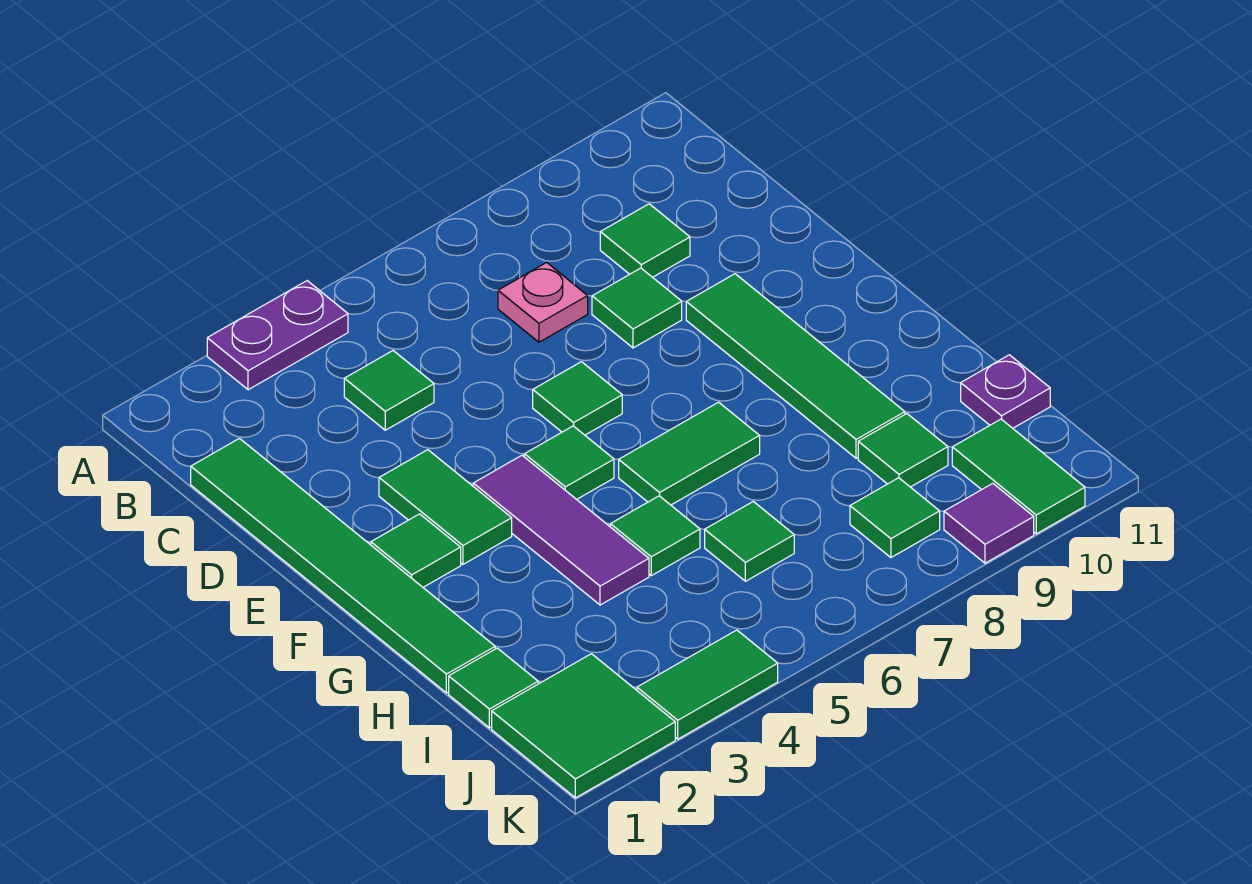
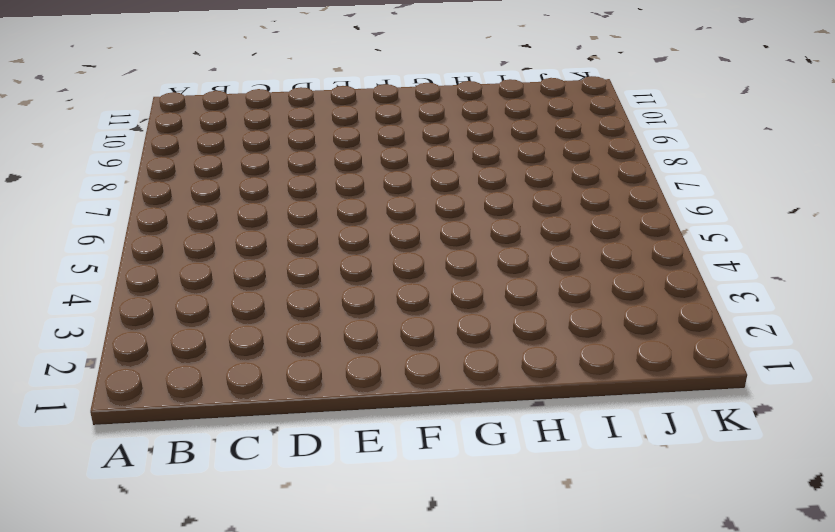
none -> purple plate A3:A4 level 1
none -> green tile C1:H1 level 1
none -> green tile C4 level 1

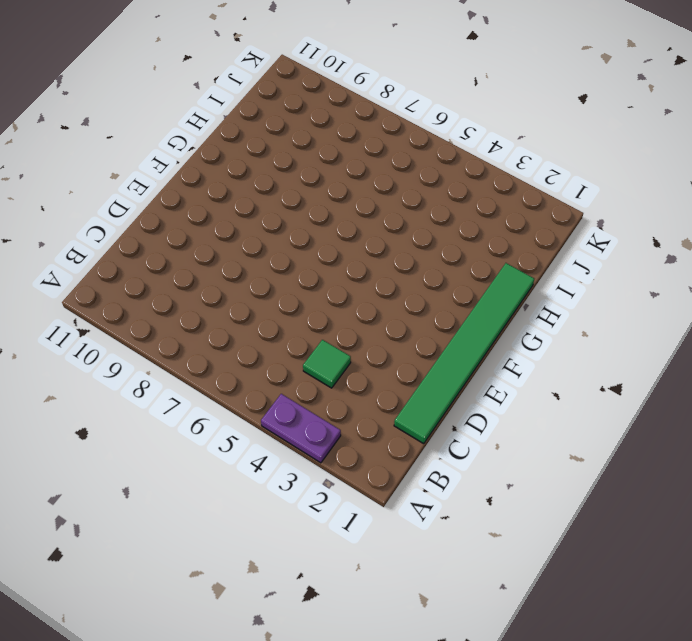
none -> pink plate C7 level 1
none -> green tile C9 level 1
none -> green tile D8 level 1

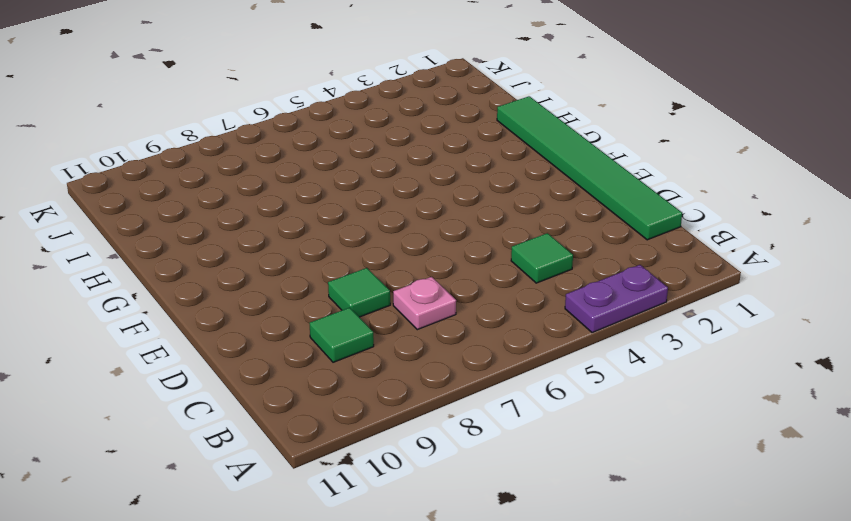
none -> green tile E3:F3 level 1
none -> green tile E6 level 1
none -> green tile E9:H9 level 1

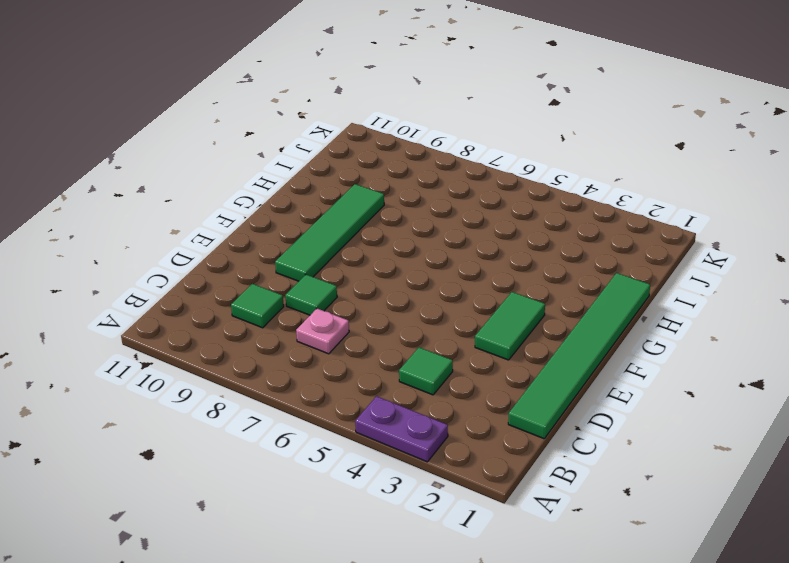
none -> green tile E6 level 1
none -> green tile F2 level 1
none -> purple tile F4:H4 level 1

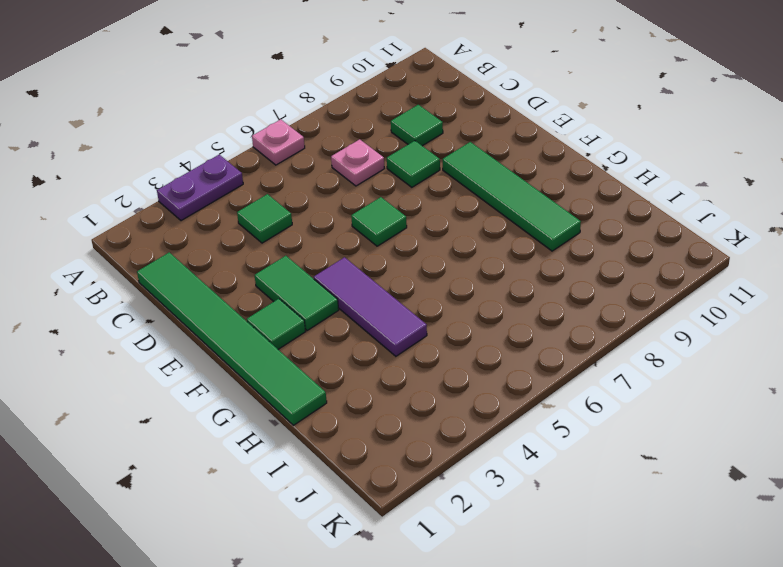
pink plate A6 level 1 -> none
none -> green tile F5 level 1
none -> green tile G6:G7 level 1
none -> green tile H5 level 1

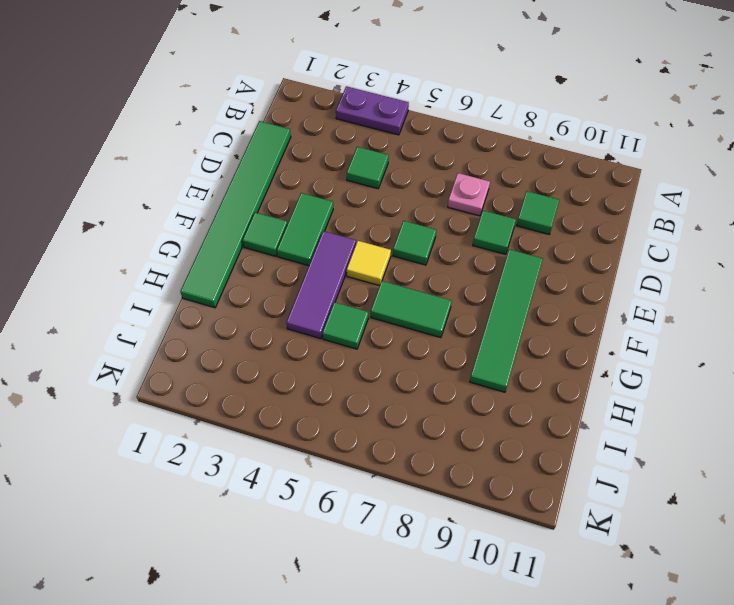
yellow tile F5 level 1 -> green tile F5 level 1
none -> green tile I1 level 1
none -> green tile I6 level 1
none -> green tile I9 level 1

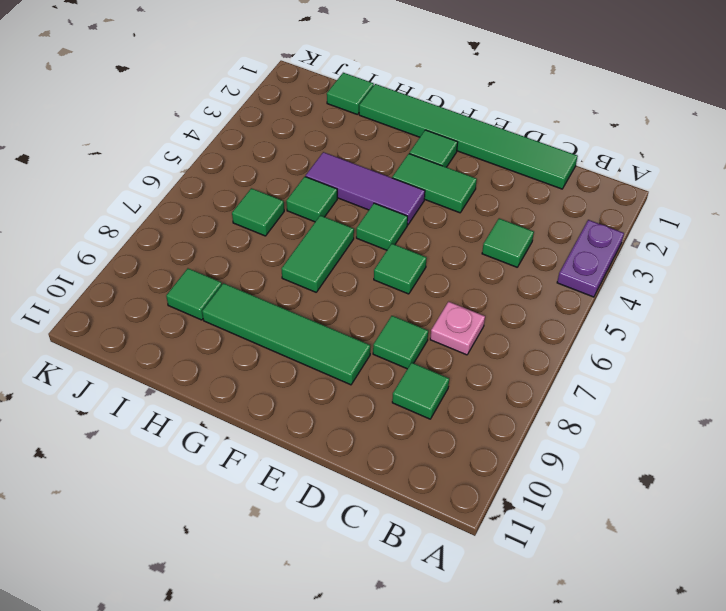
none -> purple plate I11 level 1
none -> green tile J1:K2 level 1
none -> green tile J8 level 1

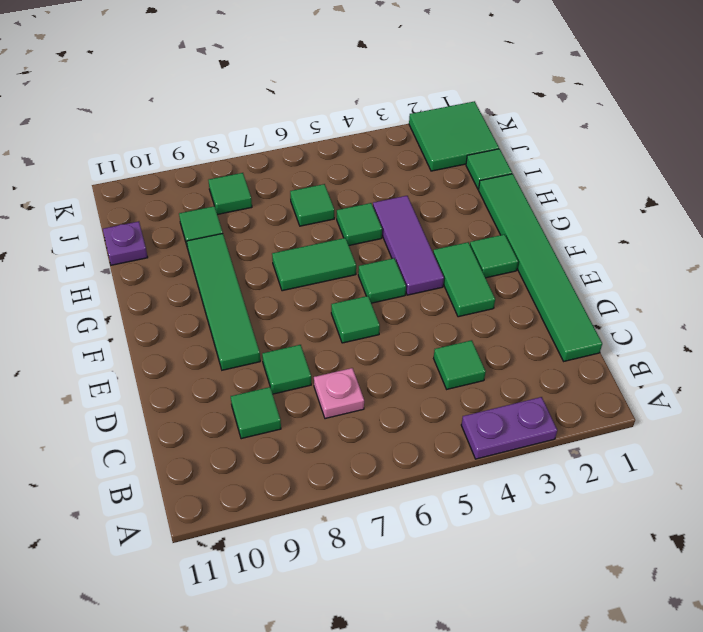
none -> green tile J10:K10 level 1
none -> green tile K3:K4 level 1
none -> purple tile K9 level 1

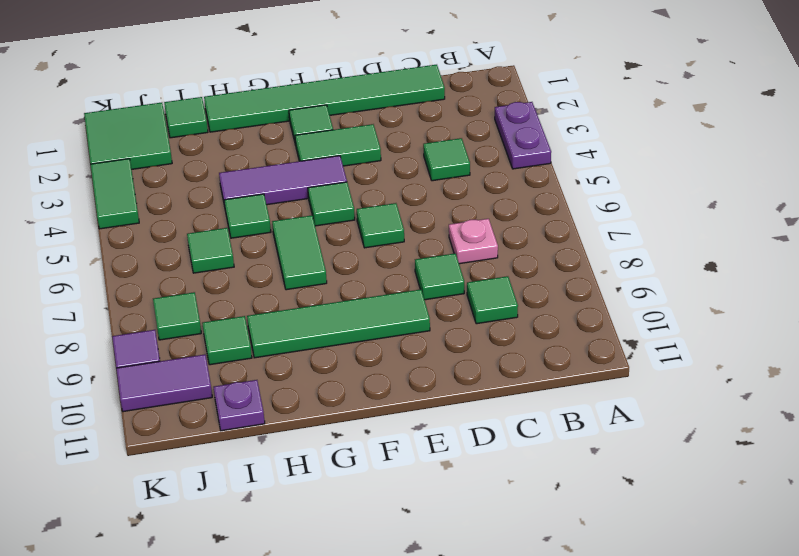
purple tile J10:K10 level 1 -> green tile J10:K10 level 1

